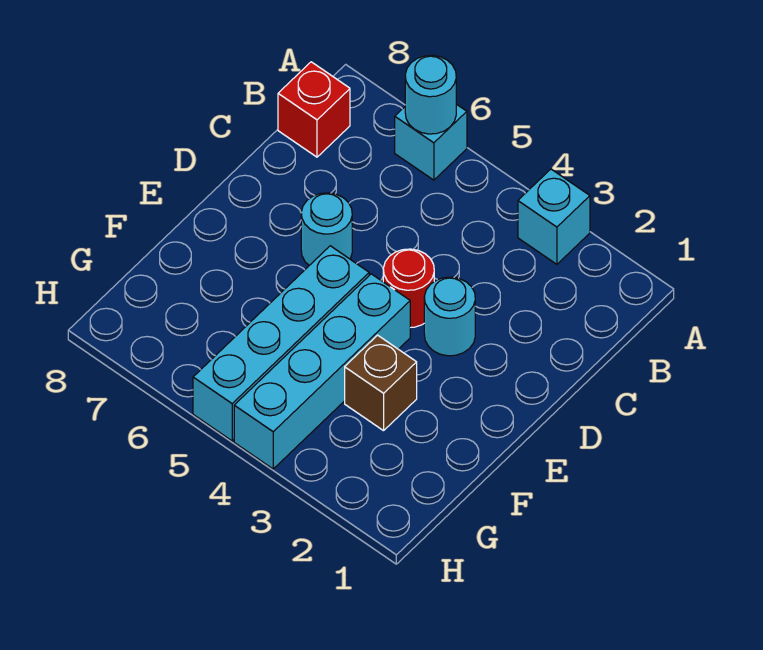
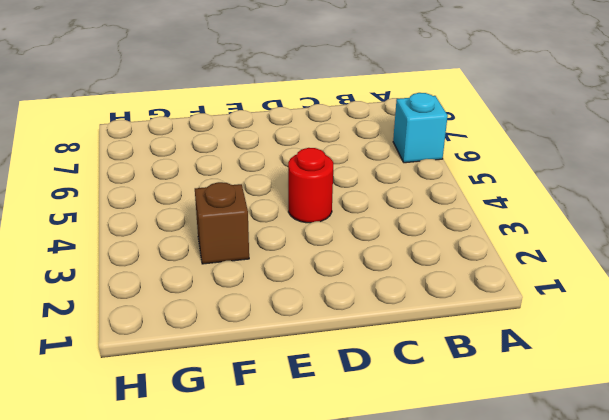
none -> cyan brick A3 level 1
none -> red brick B8 level 1

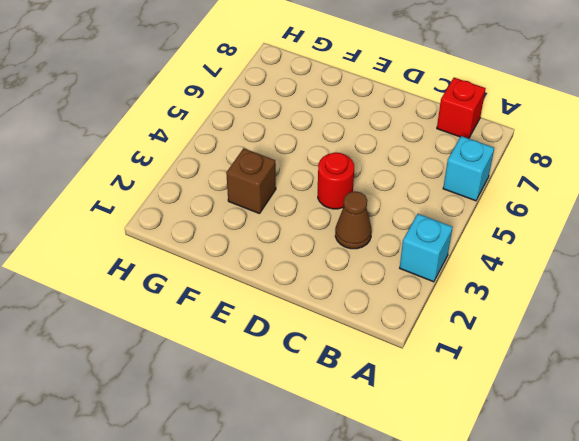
brown cone C3 level 1 -> none
none -> cyan round brick D3 level 1
none -> cyan round brick D6 level 1

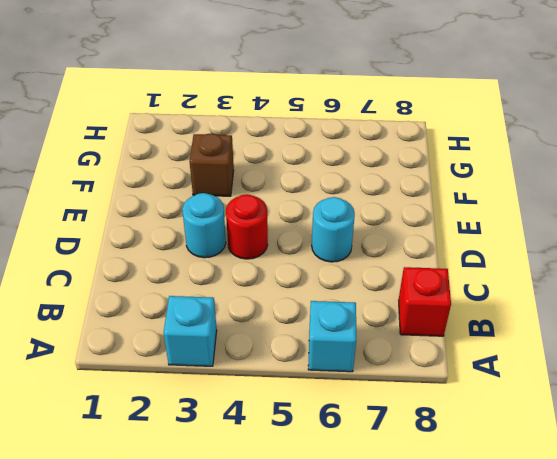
none -> cyan brick E4:H4 level 1
none -> cyan brick E5:H5 level 1

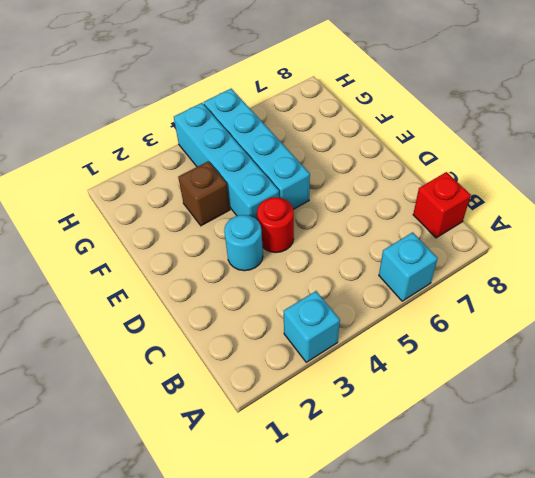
none -> cyan round brick D6 level 1
none -> cyan round brick A6 level 2

